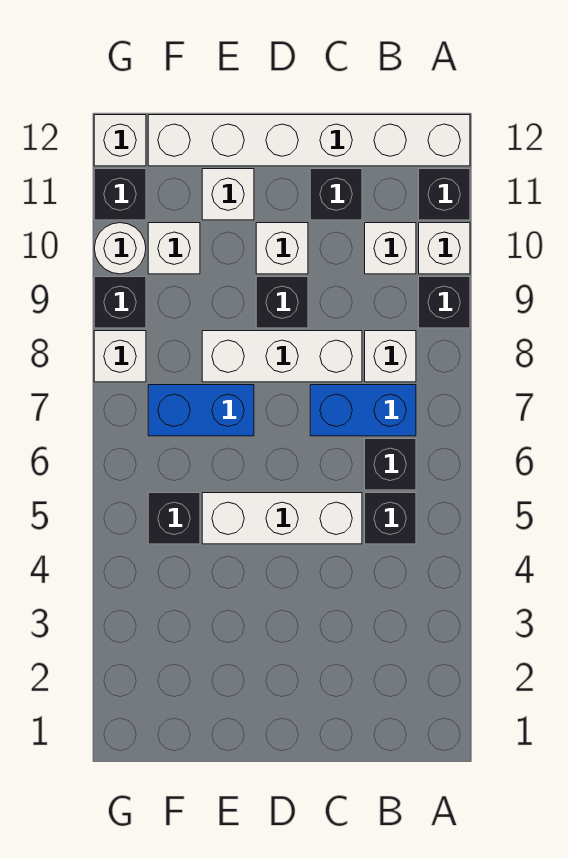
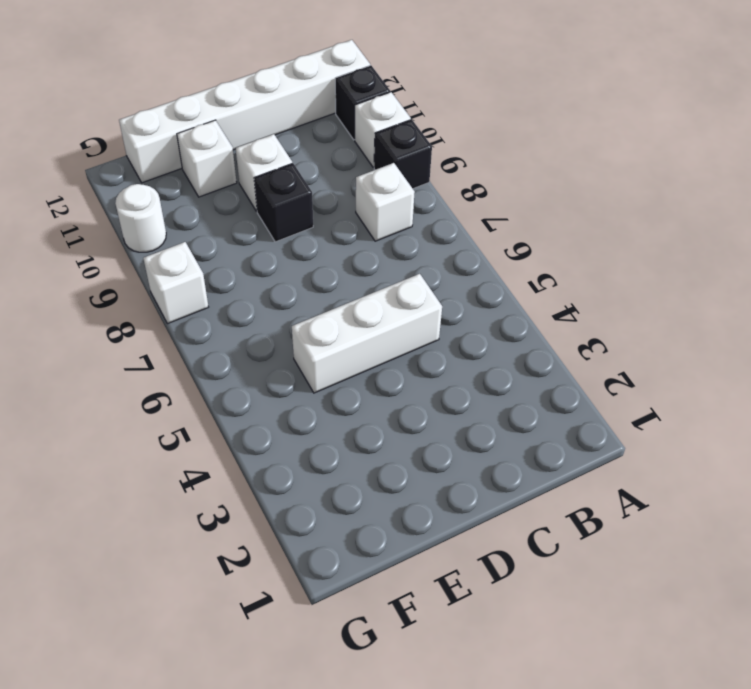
none -> black brick B5 level 1
none -> black brick B6 level 1
none -> blue brick B7:C7 level 1

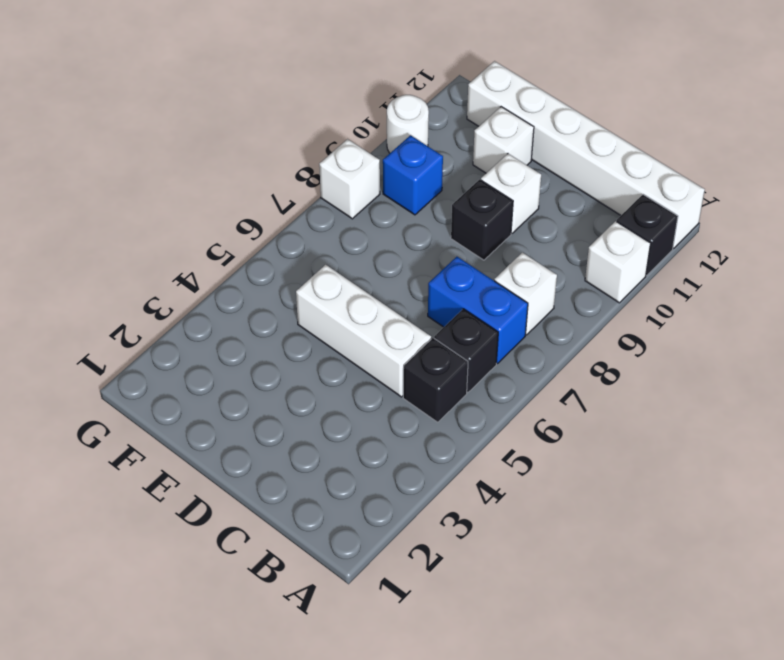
blue brick F9 level 1 -> none
none -> black brick A9 level 1
none -> white brick B10 level 1
none -> white brick C8:E8 level 1

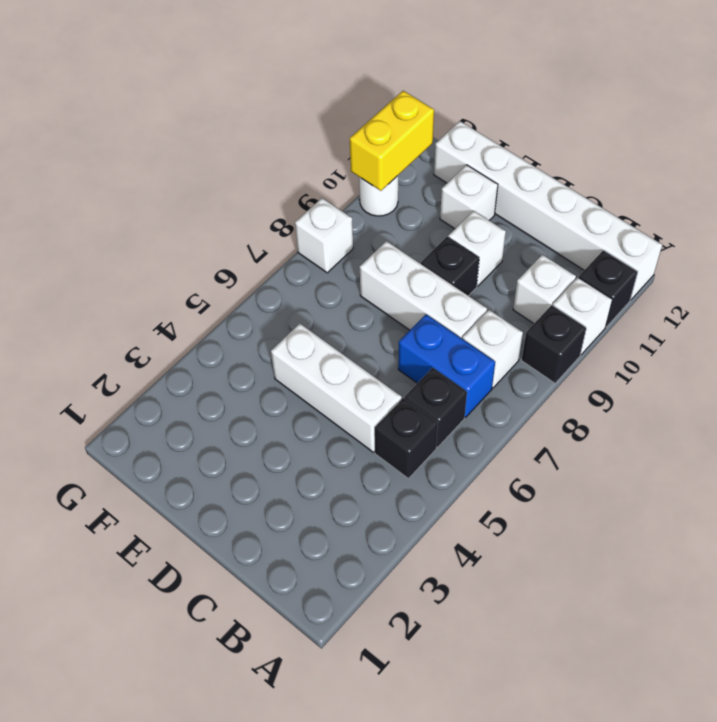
yellow brick G10:G11 level 2 -> none
none -> black brick C11 level 1
none -> blue brick E7:F7 level 1
none -> black brick F5 level 1

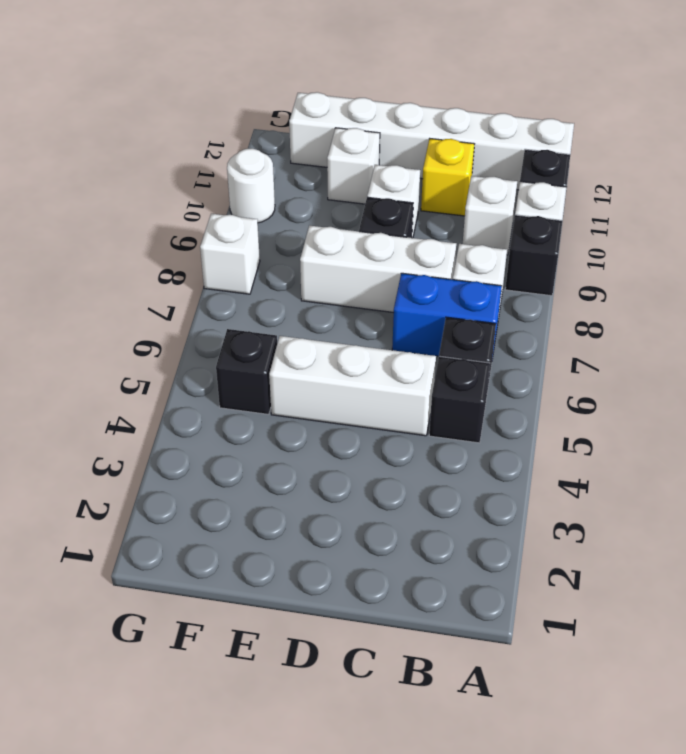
yellow brick C11 level 1 -> black brick C11 level 1
none -> blue brick E7:F7 level 1
none -> white brick F10 level 1
none -> black brick G9 level 1

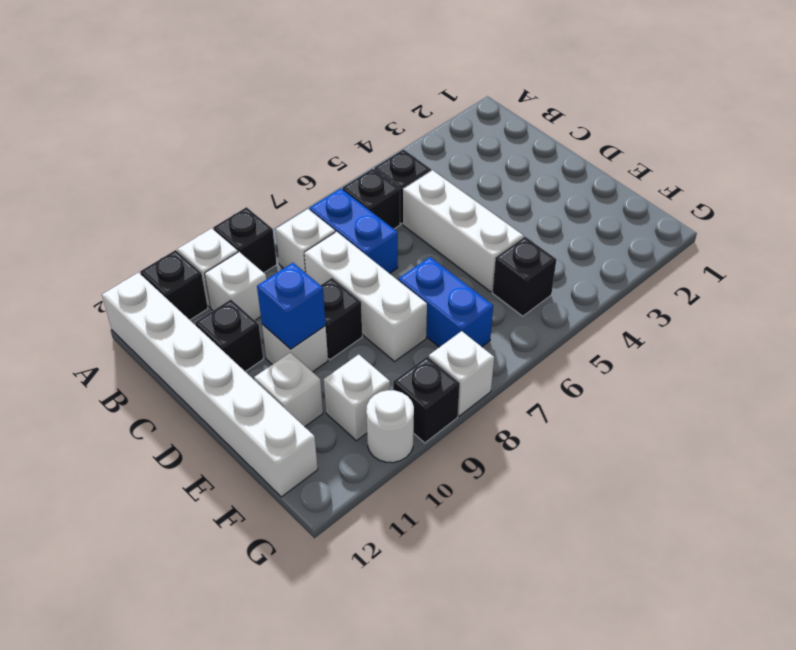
blue brick D10 level 2 -> none
none -> black brick G11 level 1
none -> white brick G12 level 1

